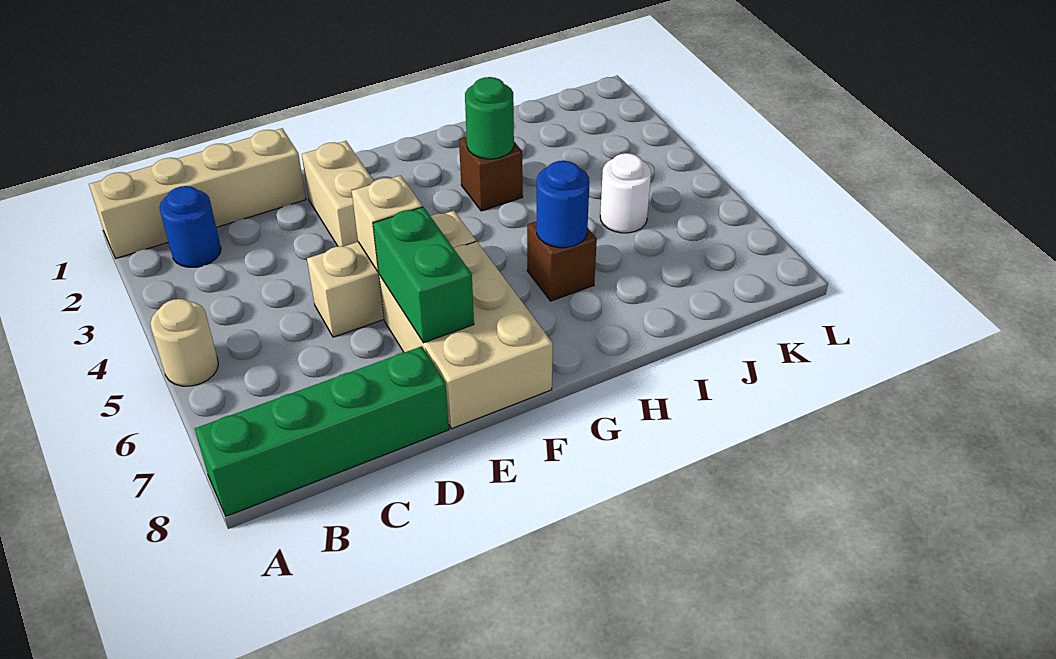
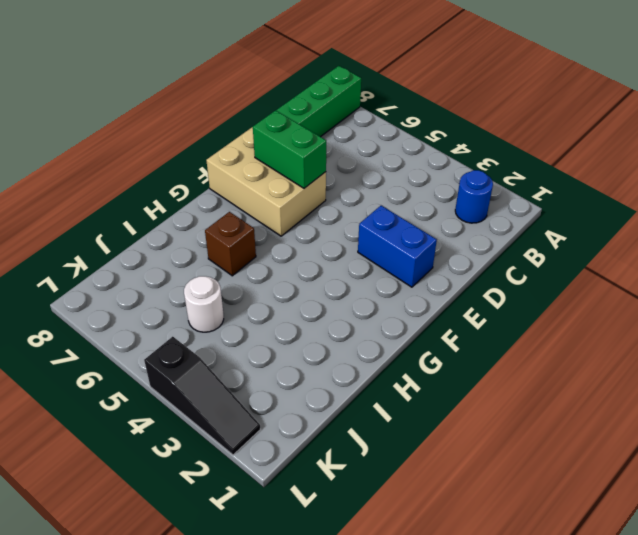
blue brick E2:E3 level 1 -> tan brick E2:E3 level 1
black slope L2:L4 level 1 top 4 -> none
none -> tan brick A1:D1 level 1
none -> tan round brick A5 level 1
none -> tan brick D5:F5 level 1

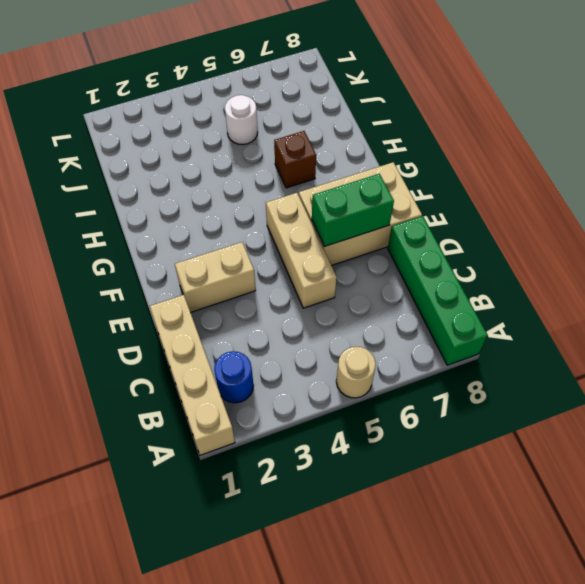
none -> brown brick H3 level 1
none -> tan brick E5 level 2
none -> green round brick H3 level 2

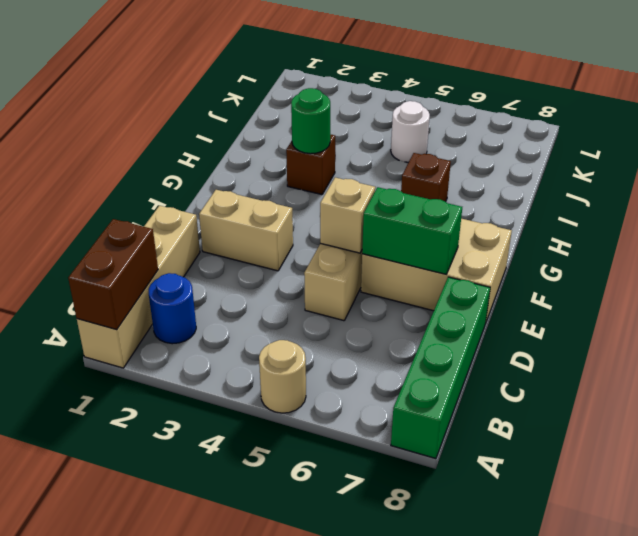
brown brick A1:B1 level 2 -> none
none -> blue round brick H6 level 2

